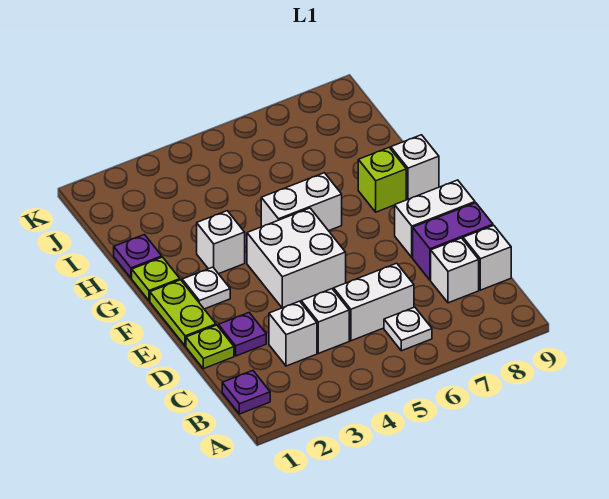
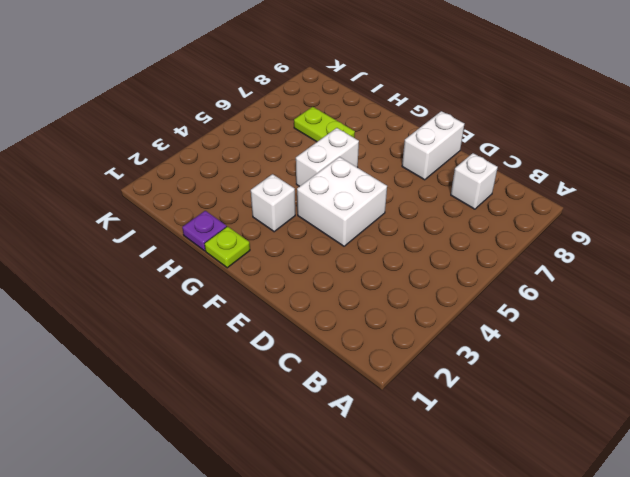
lime plate H7:I7 level 1 -> lime plate E1:F1 level 1
none -> purple plate B1 level 1
none -> white plate B6 level 1
none -> white brick C3 level 1

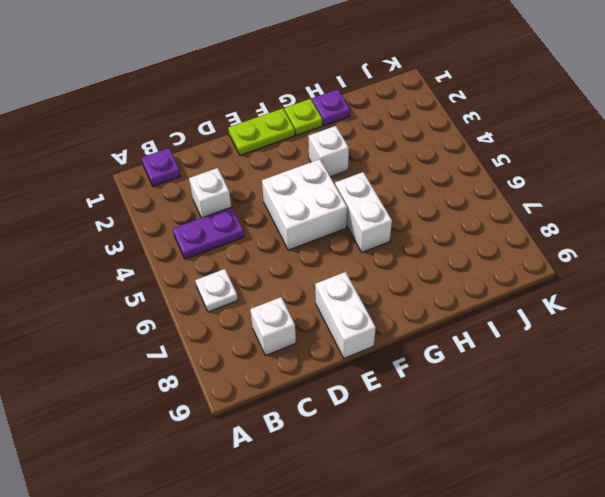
purple plate B4:C4 level 1 -> white brick C4 level 1
none -> white brick C5:C6 level 1
none -> white brick C9 level 1
none -> lime plate D1 level 1

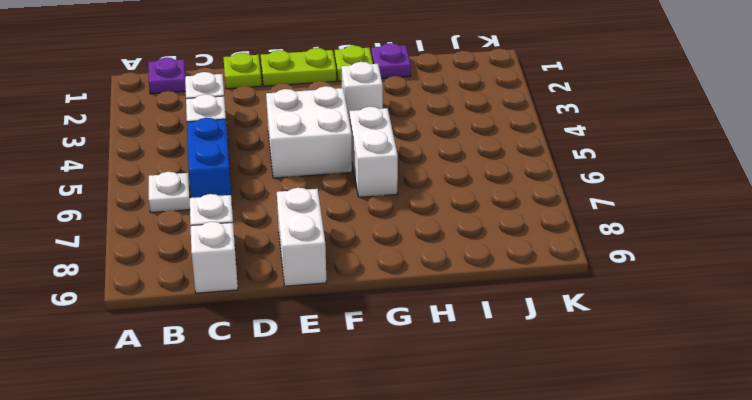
blue brick C5:C6 level 1 -> white brick C5:C6 level 1
none -> purple plate D2 level 1
none -> purple brick D8:D9 level 1
none -> white plate F2 level 1

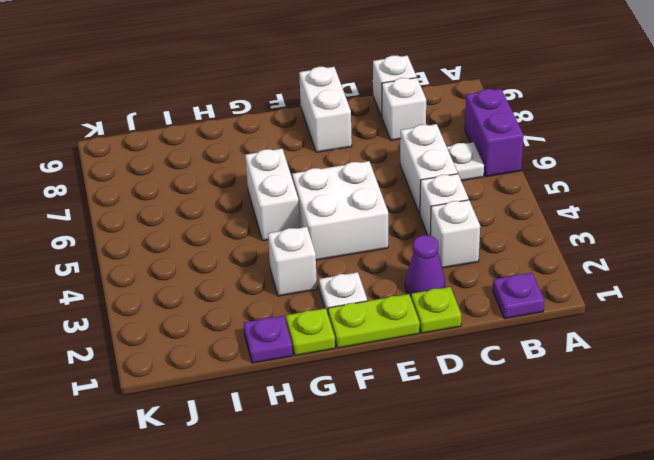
purple brick A6:A7 level 1 -> purple brick D8:D9 level 1
purple cone D2 level 1 -> purple plate D2 level 1
none -> lime brick G8 level 1
none -> white brick G9 level 1

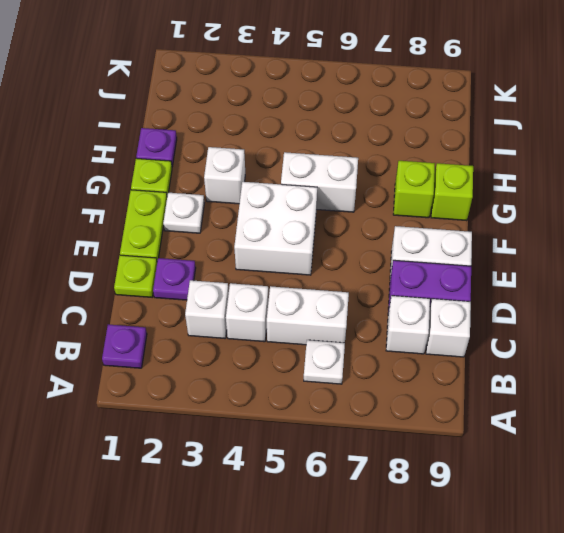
lime brick G9 level 1 -> white brick G9 level 1

